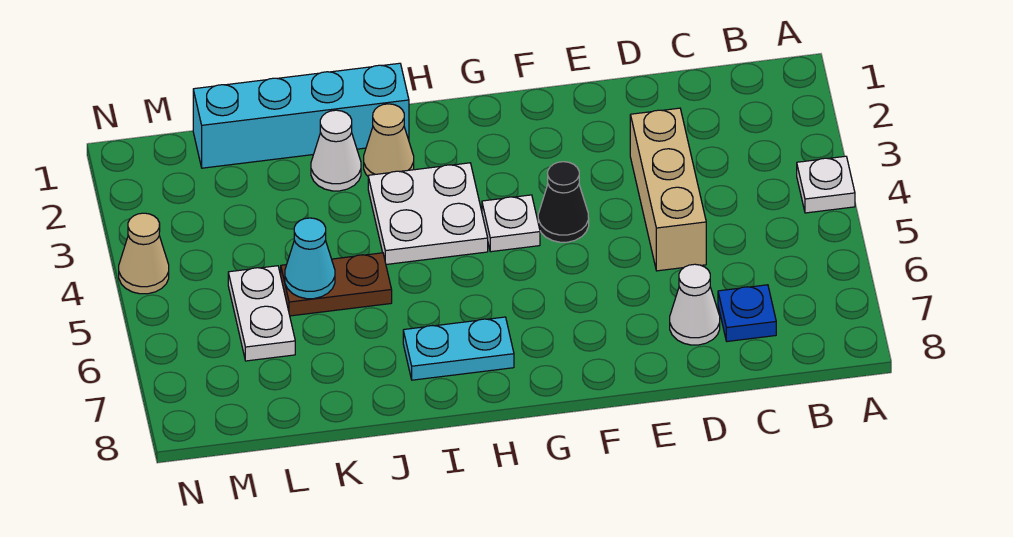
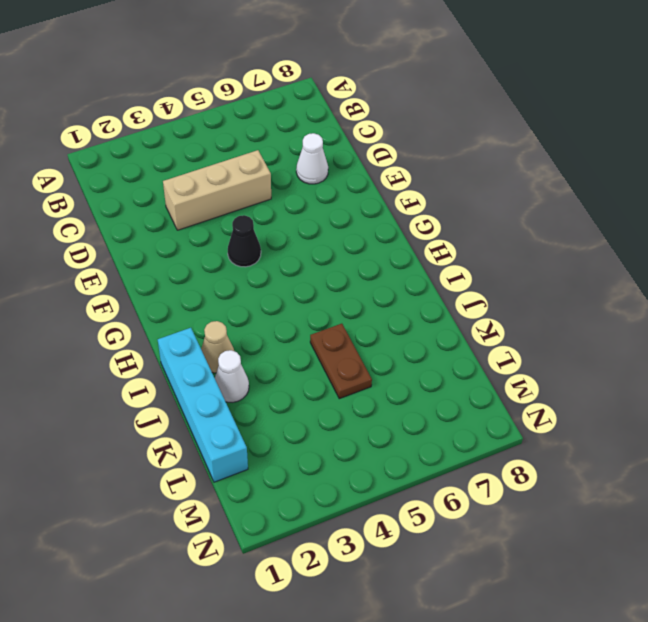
none -> white plate A4 level 1
none -> blue plate C7 level 1
none -> white plate G4 level 1

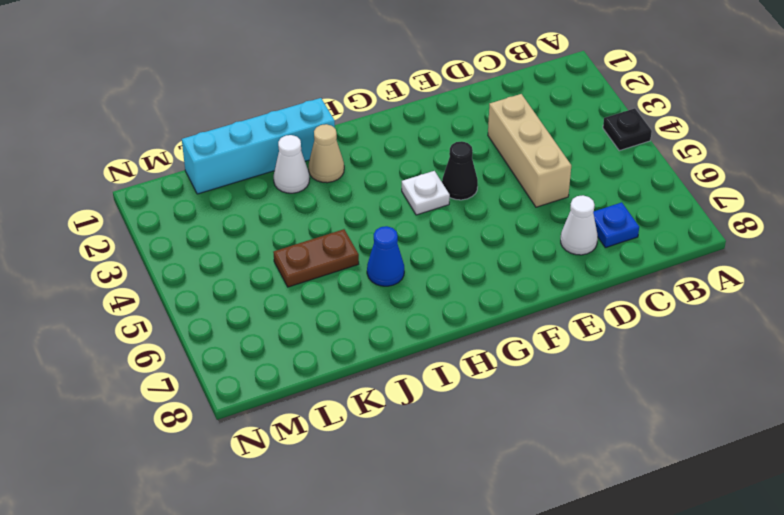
black plate A4 level 1 -> white plate A4 level 1
blue cone I6 level 1 -> none
none -> white plate H3:I4 level 1
none -> cyan plate H7:I7 level 1
none -> white plate L5:L6 level 1

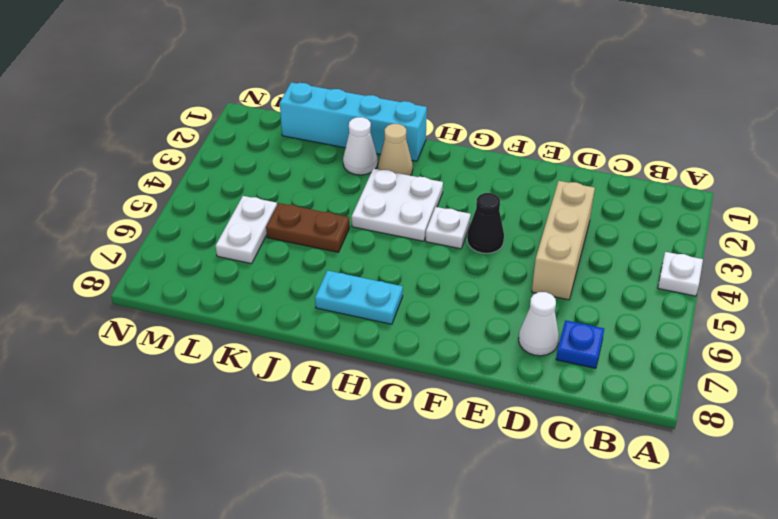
none -> tan cone N4 level 1
none -> cyan cone K5 level 2

